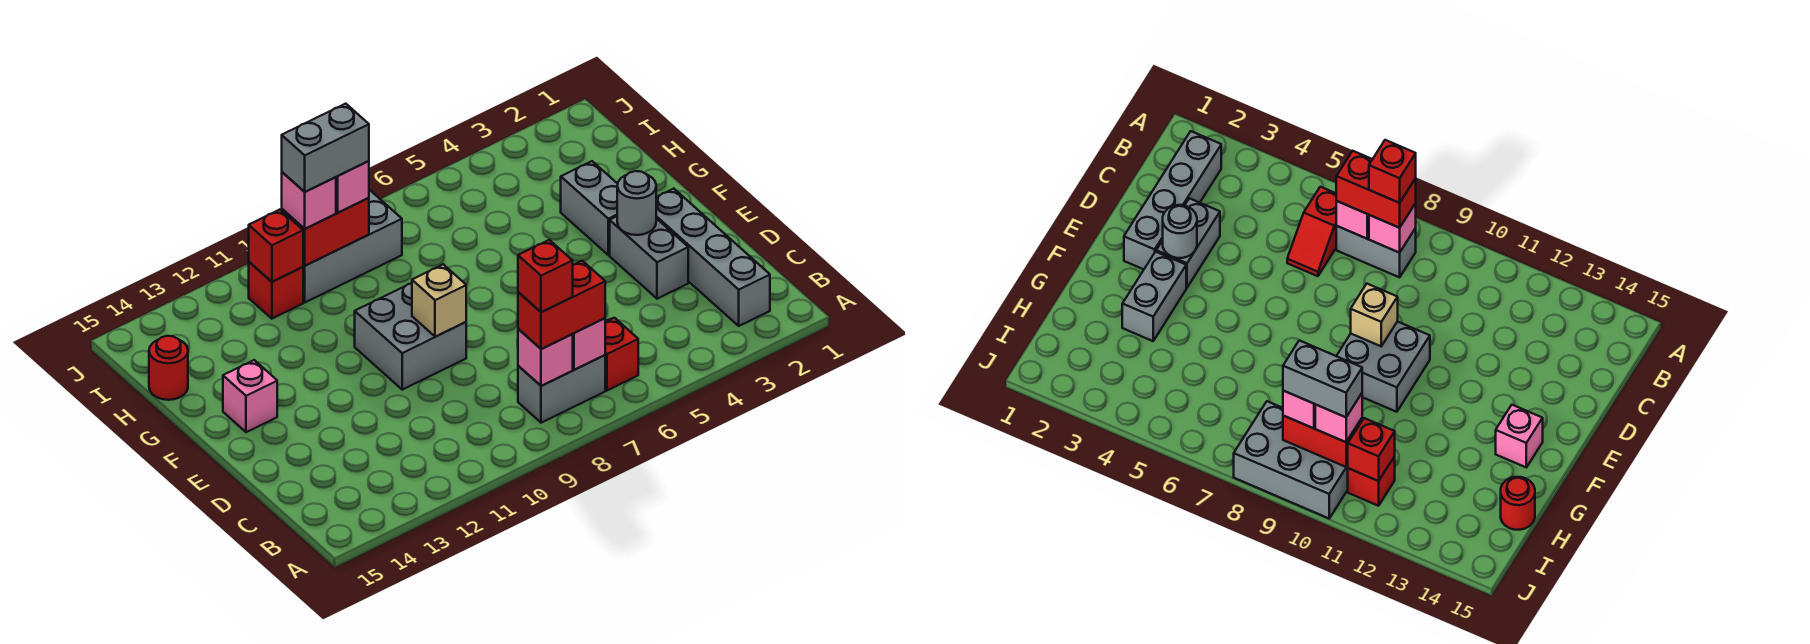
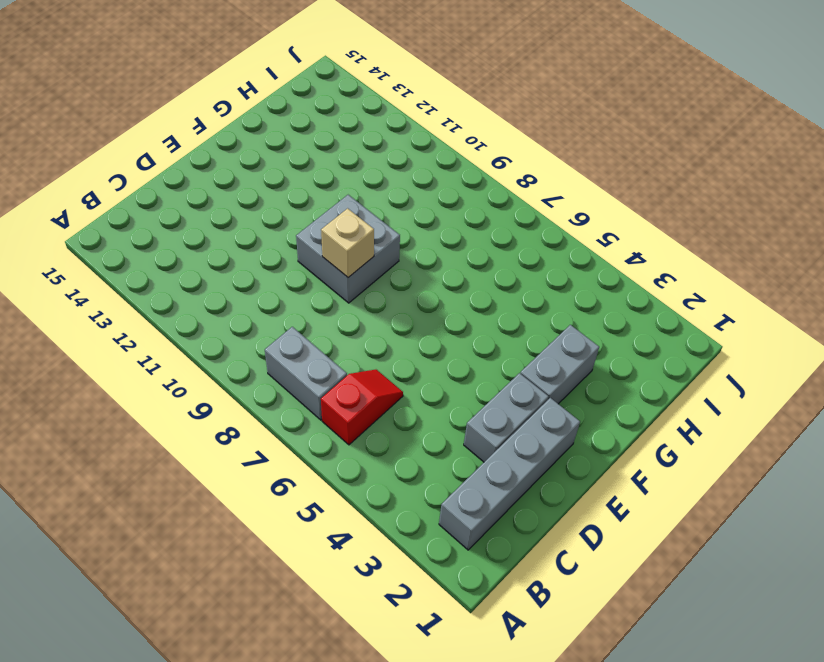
none -> pink brick F14 level 1
none -> red round brick H15 level 1
none -> grey brick I8:J10 level 1

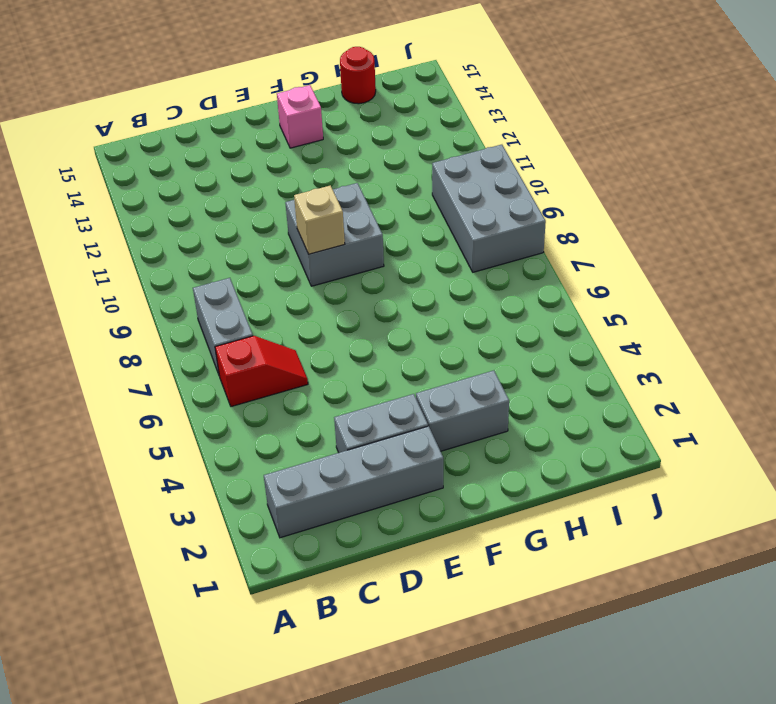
none -> red brick I11 level 1
none -> pink brick B7 level 2
none -> pink brick B8 level 2

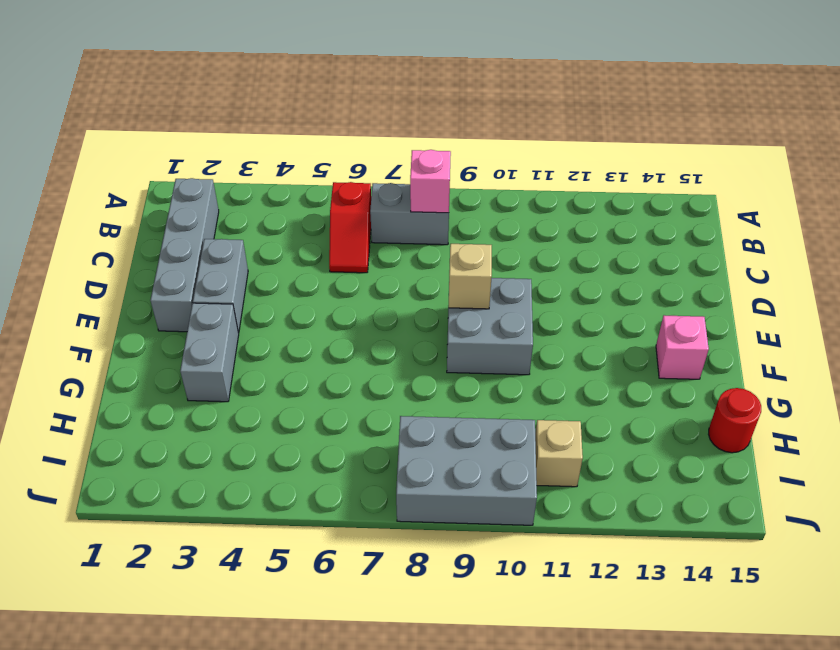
tan brick I11 level 1 -> red brick I11 level 1
none -> pink brick B7 level 2
none -> grey round brick E3 level 2
none -> red brick I9:I10 level 2

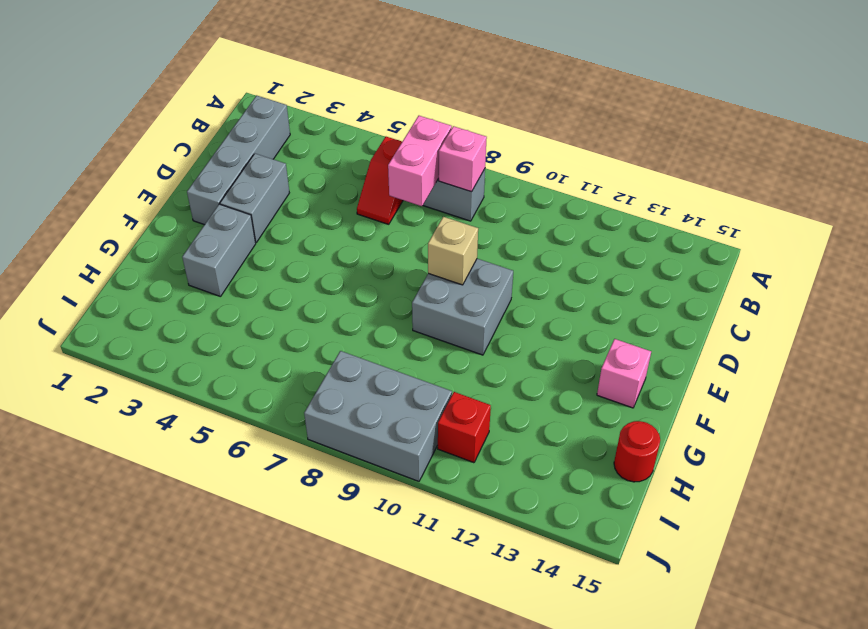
pink brick B7:C7 level 2 -> pink brick B7 level 2
none -> grey round brick E3 level 2
none -> red brick I9:I10 level 2
none -> red brick I11 level 2

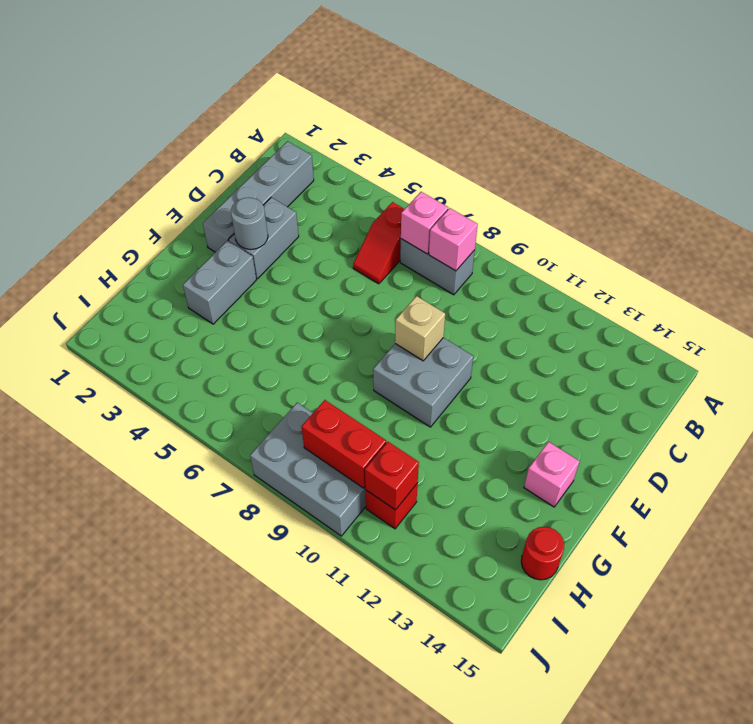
none -> red brick B7:B8 level 3
none -> pink brick I9 level 3
none -> pink brick I10 level 3

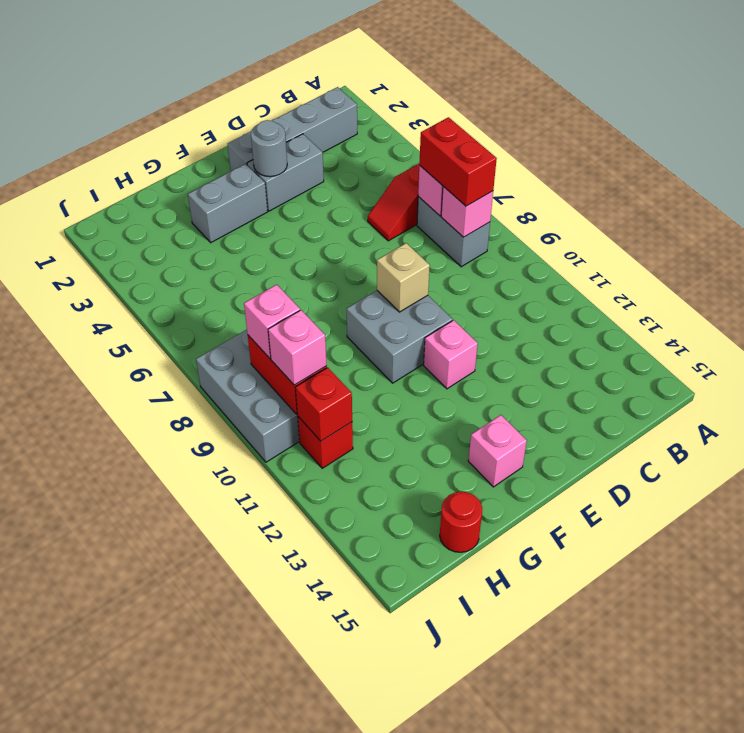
pink brick E11 level 1 -> none
none -> red brick B8 level 4
none -> grey brick I9:I10 level 4

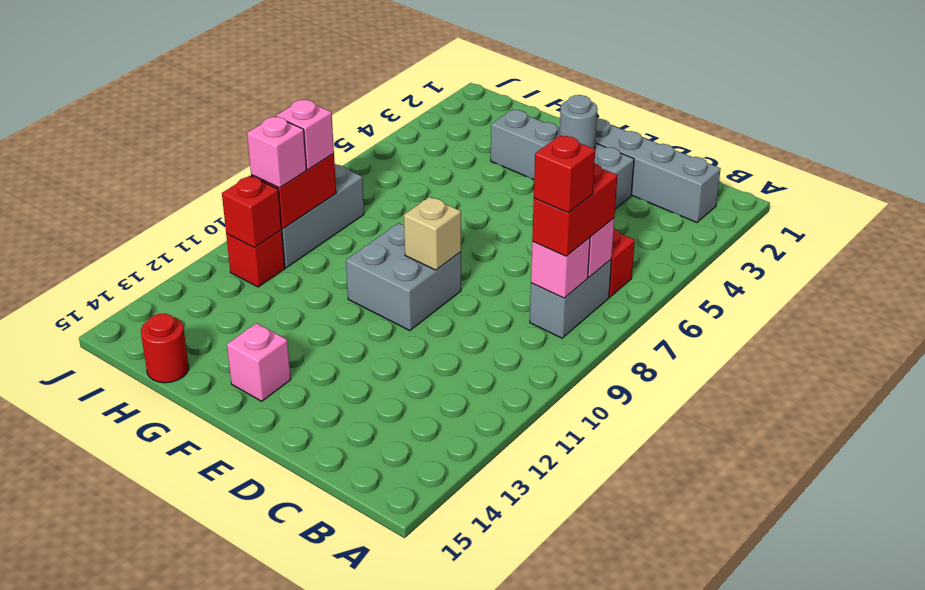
none -> grey brick I9:I10 level 4

